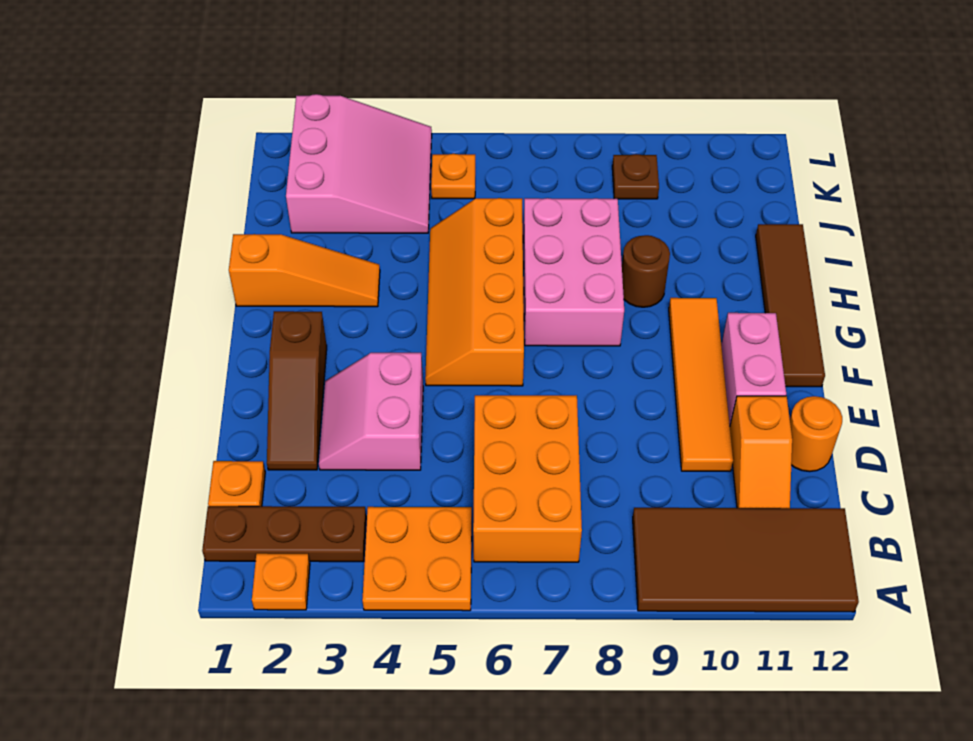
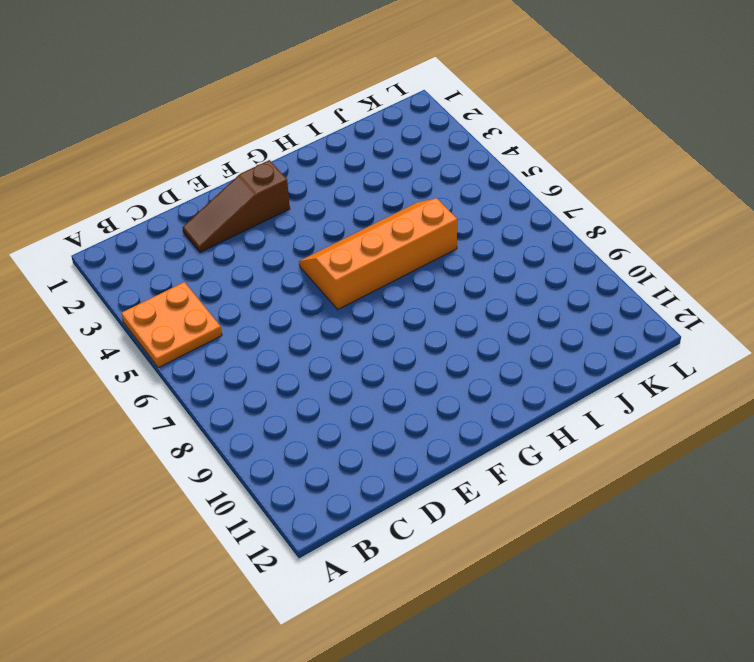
none -> orange plate A2 level 1
none -> brown tile A9:B12 level 1
none -> brown plate B1:B3 level 1

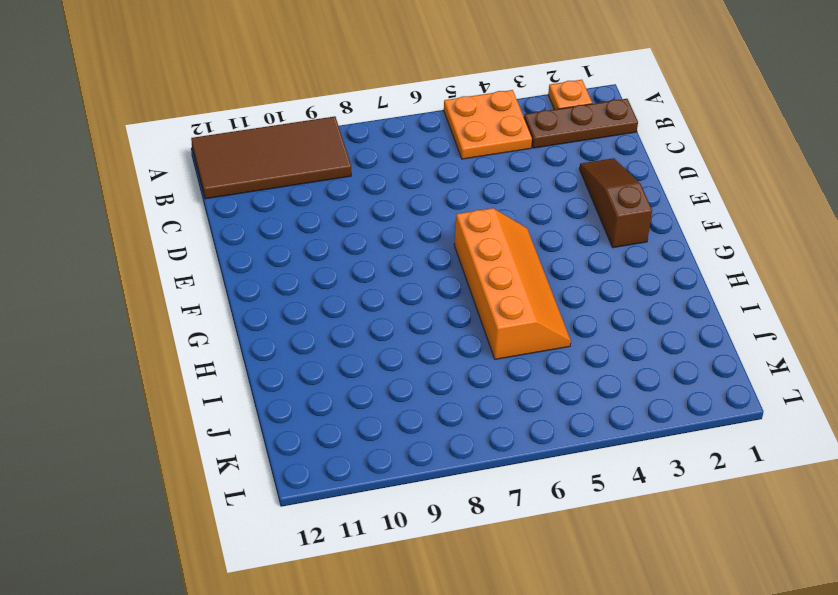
none -> orange brick B6:D7 level 1
none -> orange plate C1 level 1
none -> orange slope C11:D11 level 1 top D

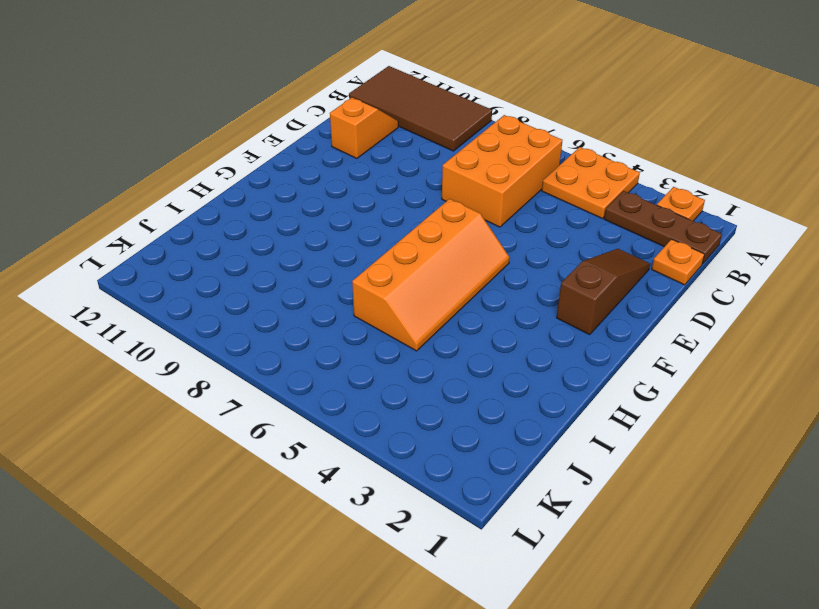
none -> pink slope D3:E4 level 1 top 4
none -> orange tile D10:G10 level 1
none -> orange round brick D12 level 1

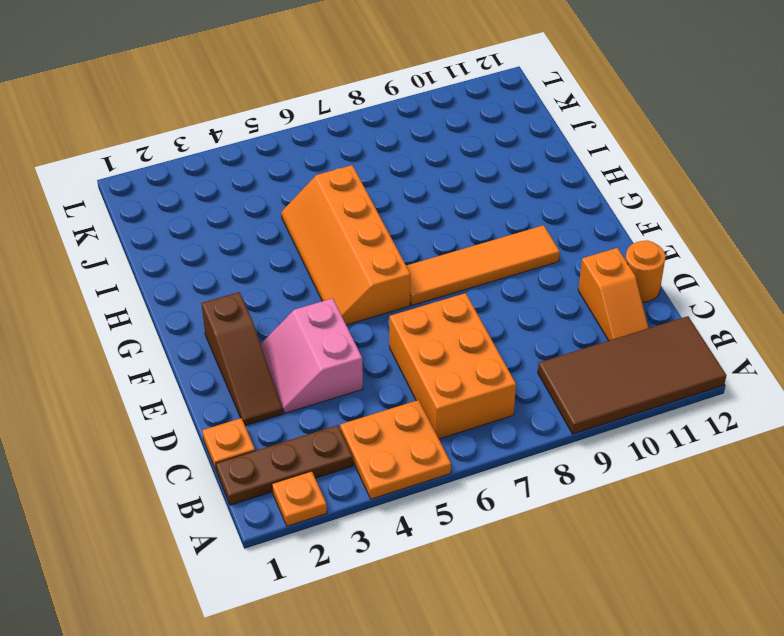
orange tile F7:F10 level 1 -> orange tile D10:G10 level 1
none -> pink brick E11:F11 level 1
none -> brown tile F12:I12 level 1
none -> pink brick G7:I8 level 1

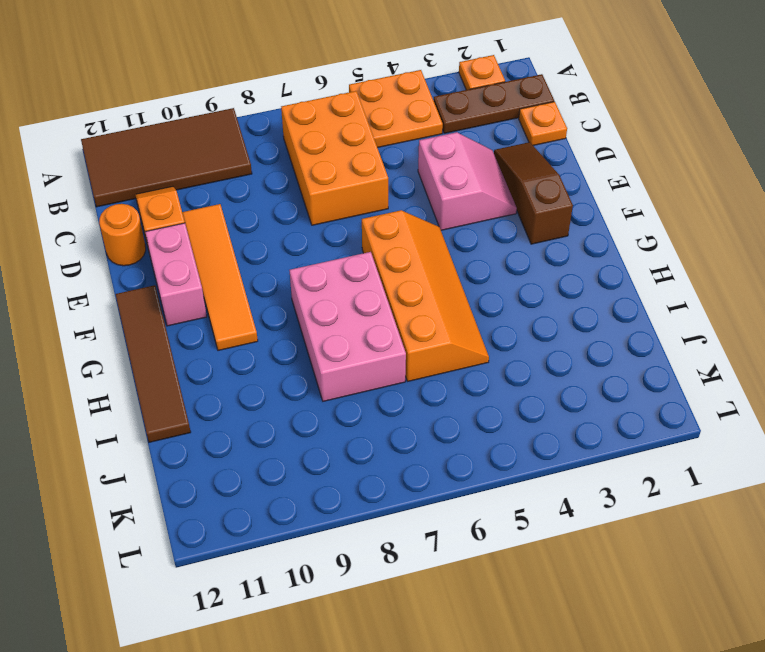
none -> orange slope H1:H3 level 1 top 1
none -> brown round brick H9 level 1
none -> pink slope J2:L4 level 1 top 2

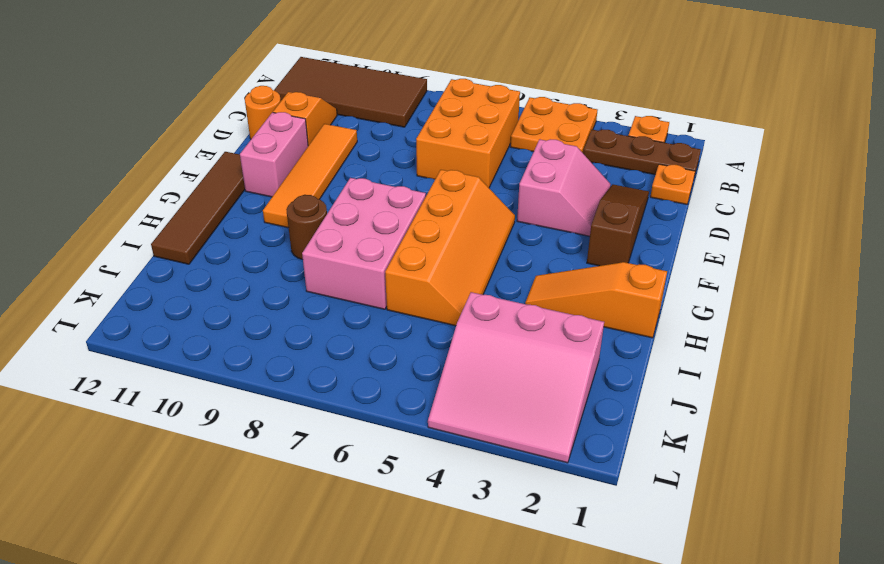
pink slope J2:L4 level 1 top J -> pink slope J2:L4 level 1 top 2
none -> orange plate K5 level 1
none -> brown plate K9 level 1

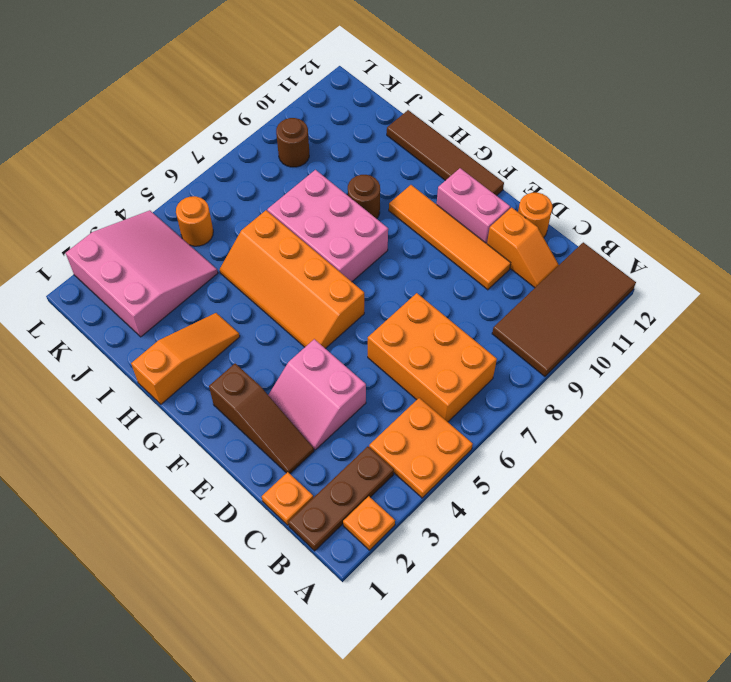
orange round brick K5 level 1 -> orange plate K5 level 1
brown round brick K9 level 1 -> brown plate K9 level 1

